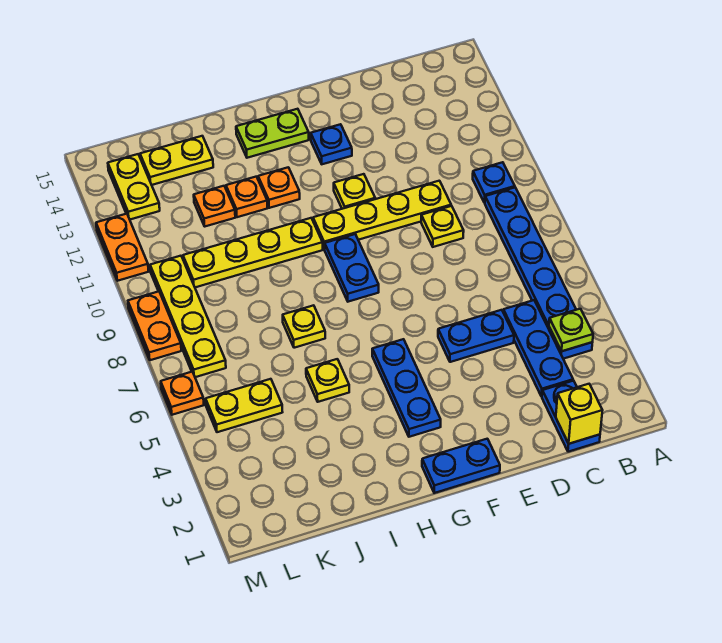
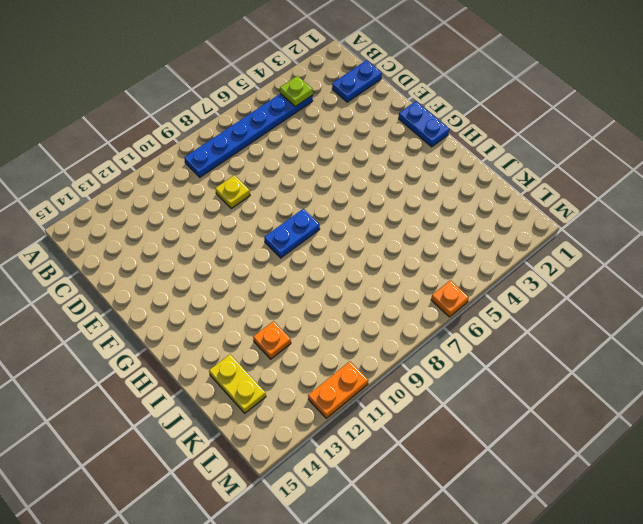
none -> blue plate B10 level 1
none -> blue plate C3:C5 level 1
none -> blue plate D5:E5 level 1

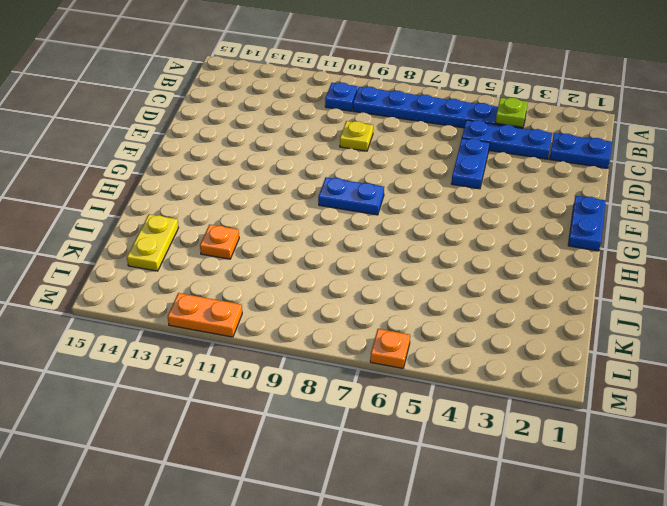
none -> yellow plate D10:G10 level 1
none -> yellow plate F11 level 1
none -> blue plate F13 level 1

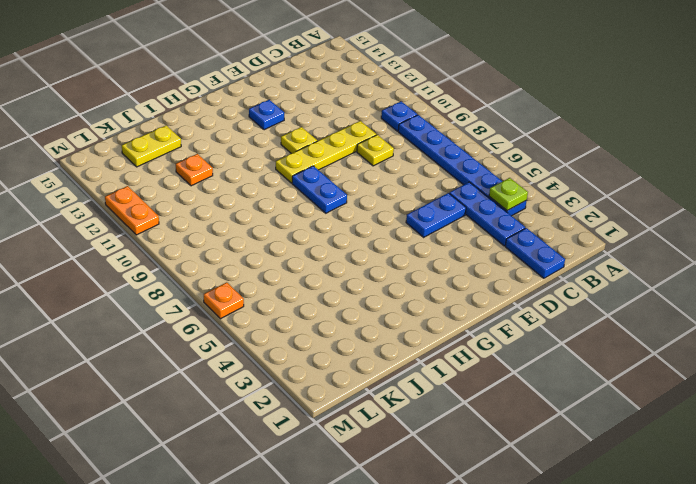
none -> blue plate F1:G1 level 1
none -> blue plate G3:G5 level 1
none -> lime plate G14:H14 level 1

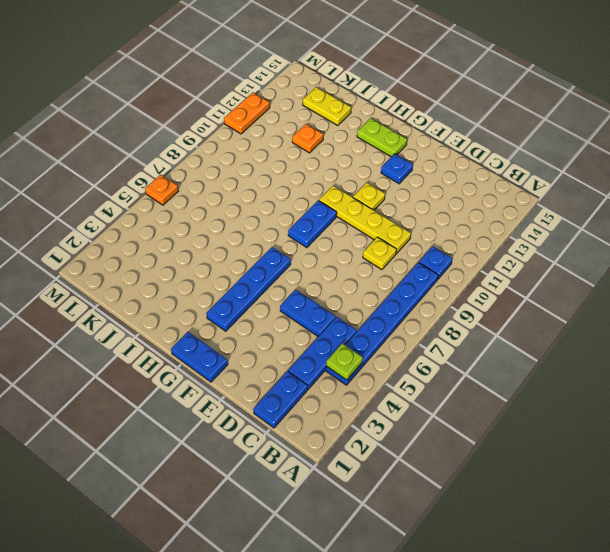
blue plate G3:G6 level 1 -> blue plate G3:G5 level 1
none -> yellow plate H10:K10 level 1
none -> orange plate H12 level 1
none -> yellow plate I5 level 1

